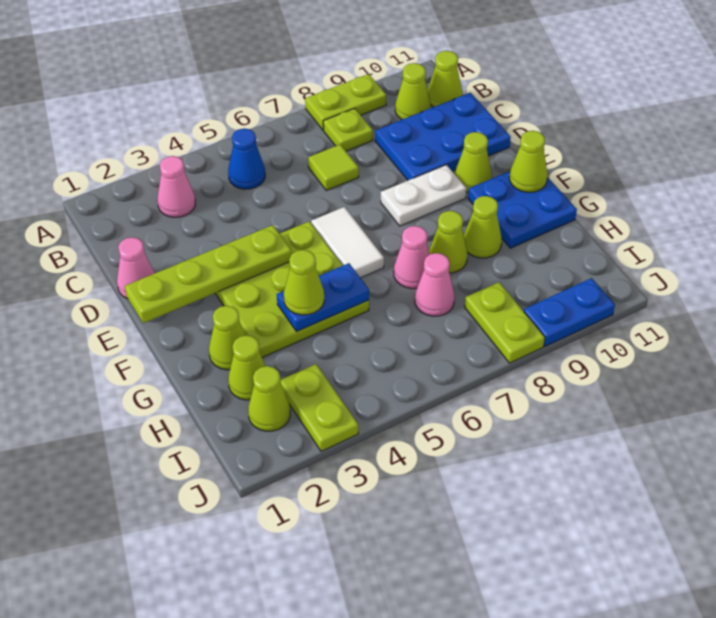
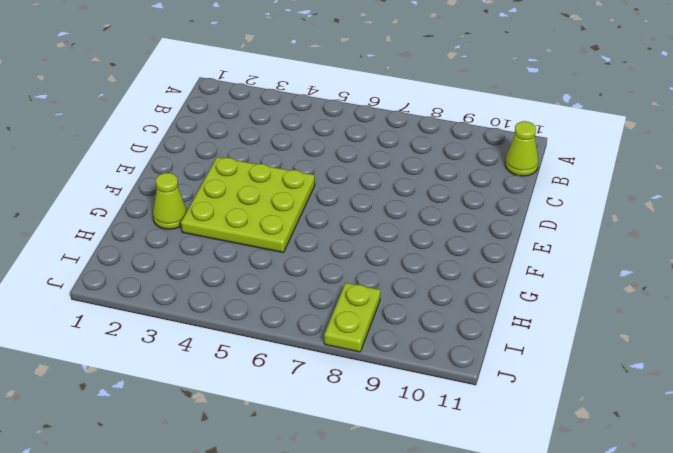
none -> lime plate A8:A9 level 1
none -> pink cone B3 level 1
none -> blue cone B5 level 1

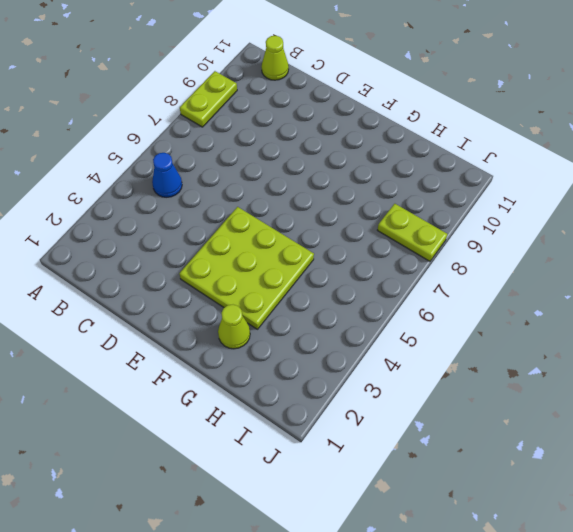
none -> pink cone B3 level 1
none -> lime plate B8 level 1
none -> lime cone B10 level 1

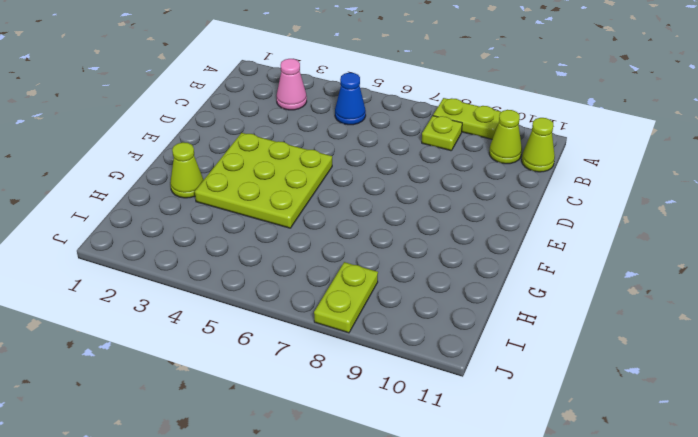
none -> lime tile C7 level 1
none -> blue plate C9:D11 level 1
none -> pink cone D1 level 1

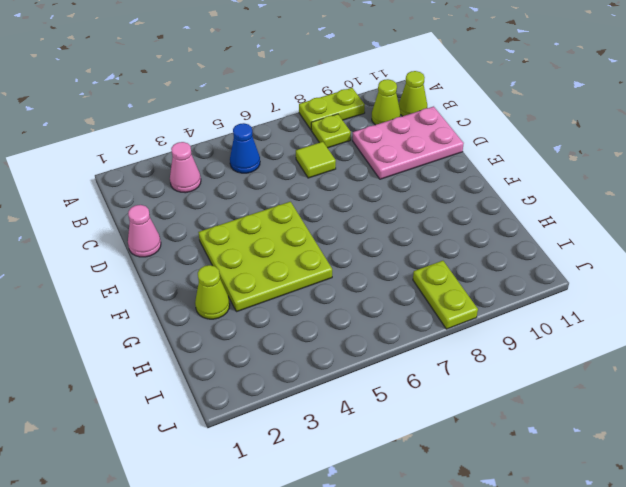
pink plate C9:D11 level 1 -> blue plate C9:D11 level 1
none -> white tile E6:F6 level 1
none -> white plate E8:E9 level 1
none -> lime cone E10 level 1

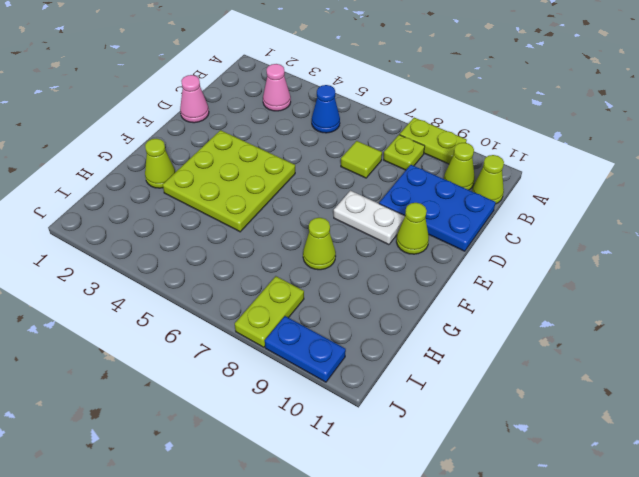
none -> white tile E6:F6 level 1
none -> blue plate F10:G11 level 1
none -> pink cone G7 level 1

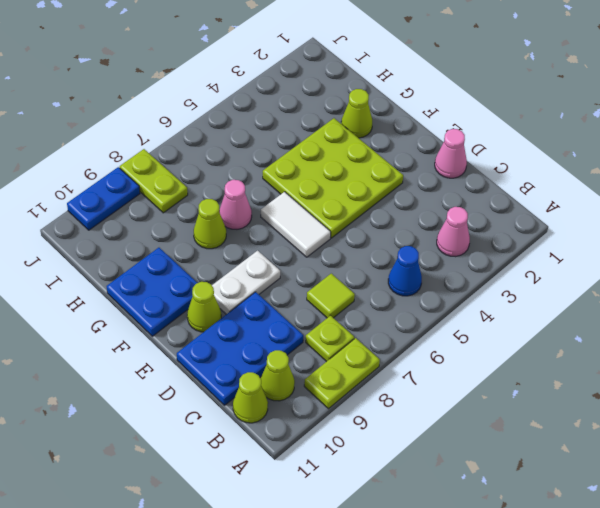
none -> lime cone G9 level 1
none -> lime cone H2 level 1
none -> pink cone H7 level 1

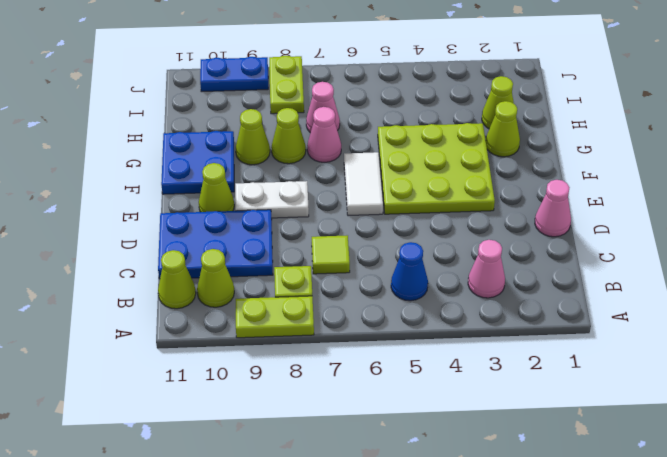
none -> lime cone I2 level 1
none -> lime plate I3:J3 level 1
none -> lime plate E1:E4 level 2

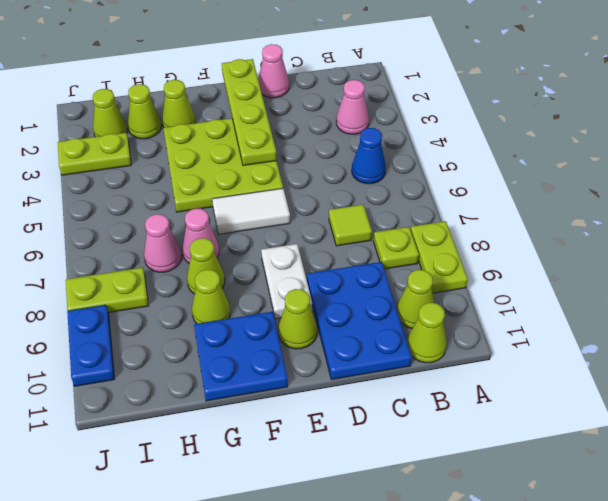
none -> lime cone F11 level 2
none -> blue plate G4:G5 level 2
none -> lime cone G4 level 3

